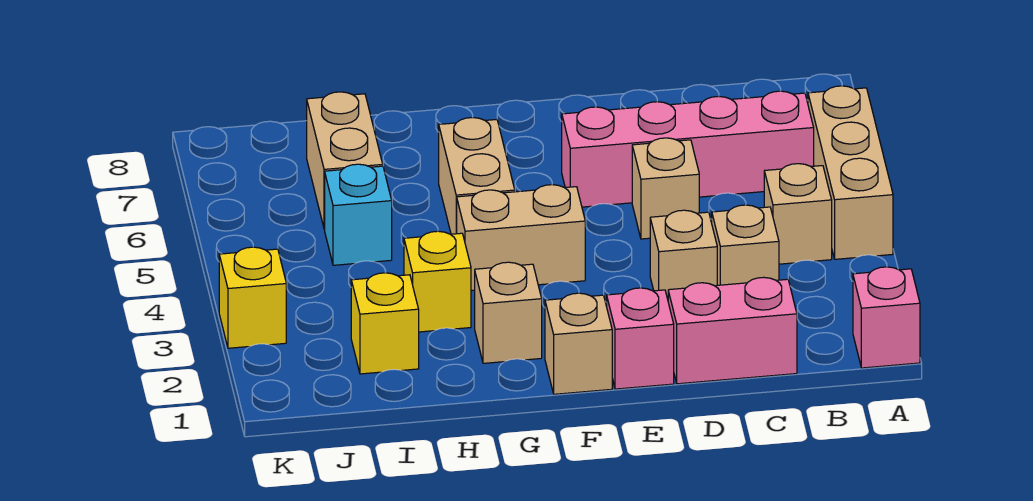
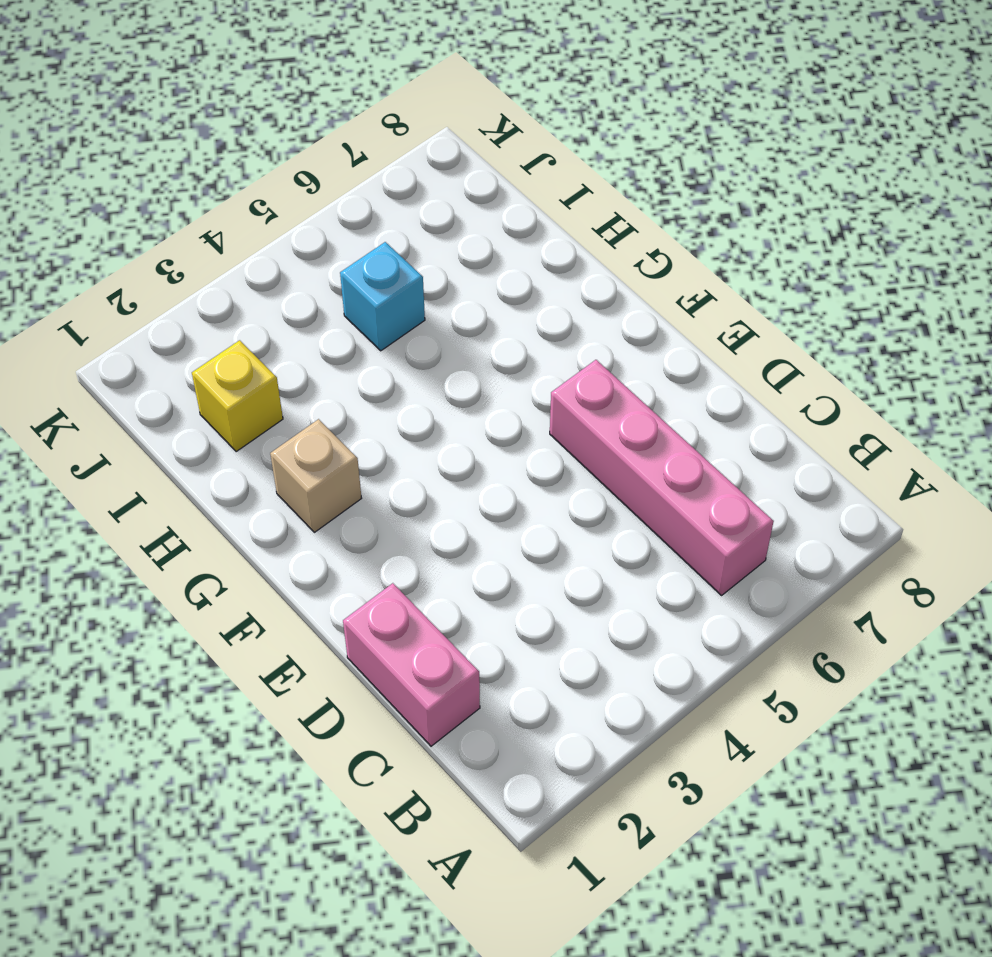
none -> pink brick A1 level 1
none -> tan brick A4:A6 level 1
none -> tan brick B4 level 1

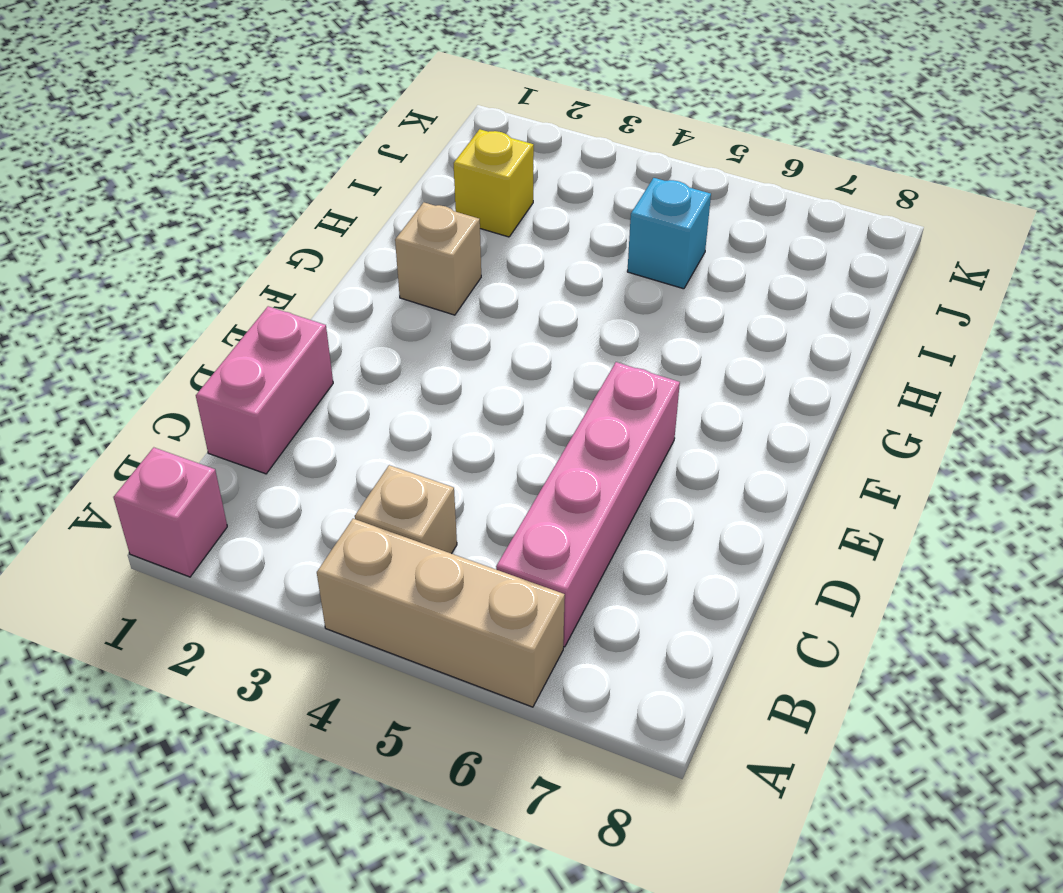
none -> tan brick C3 level 1
none -> tan brick D3 level 1
none -> tan brick D5 level 1

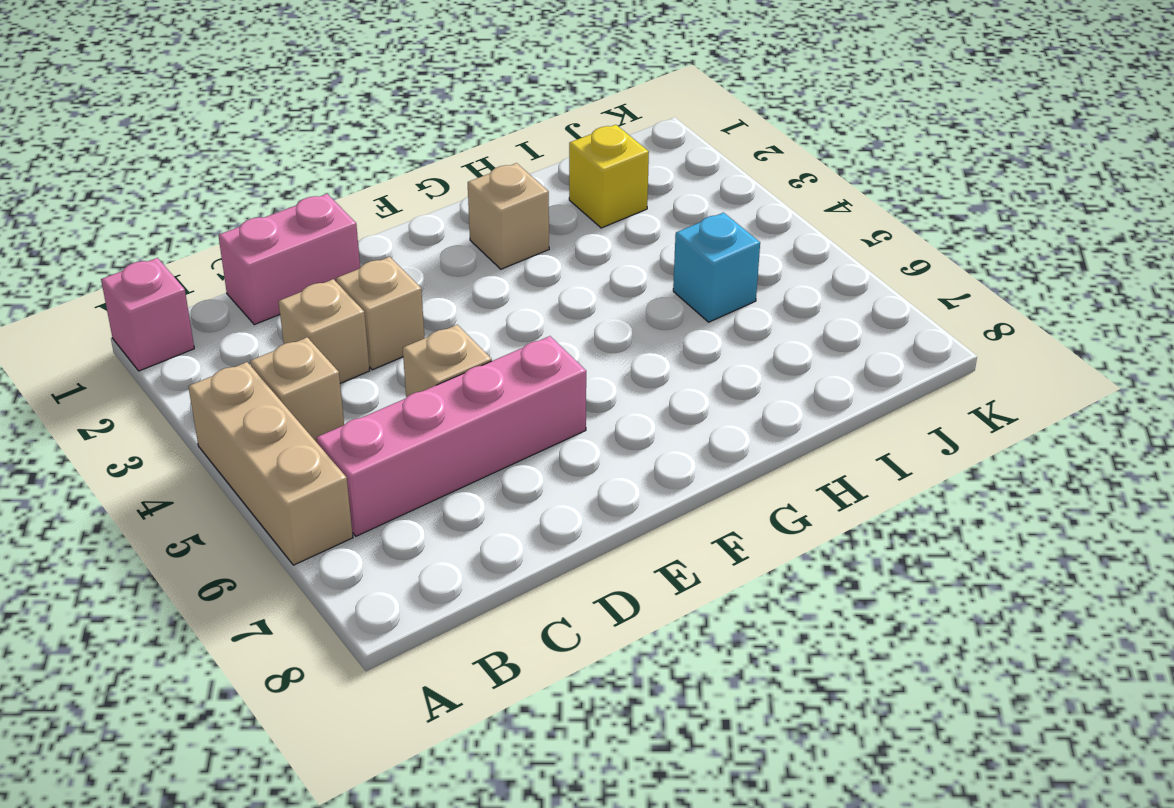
none -> pink brick E1 level 1
none -> tan brick F1 level 1
none -> tan brick F4:G4 level 1

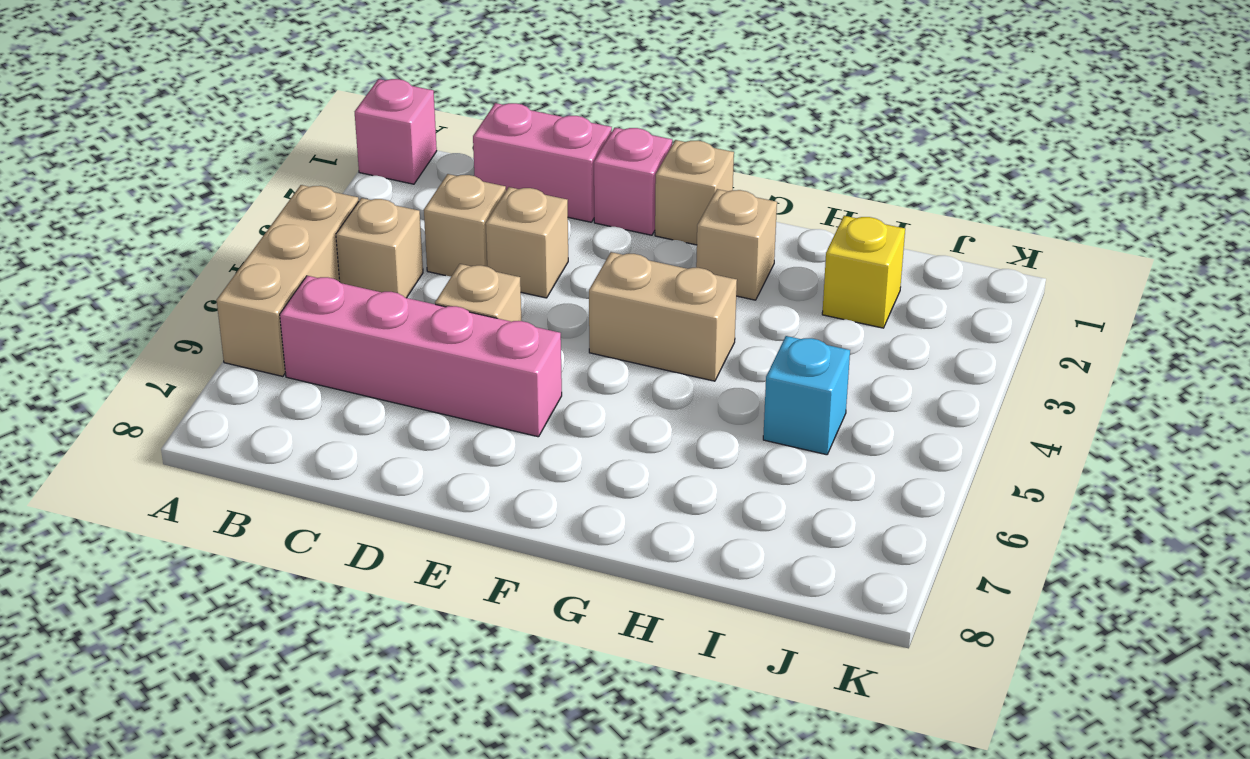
none -> tan brick G5:G6 level 1
none -> yellow brick H3 level 1
none -> tan brick I6:I7 level 1

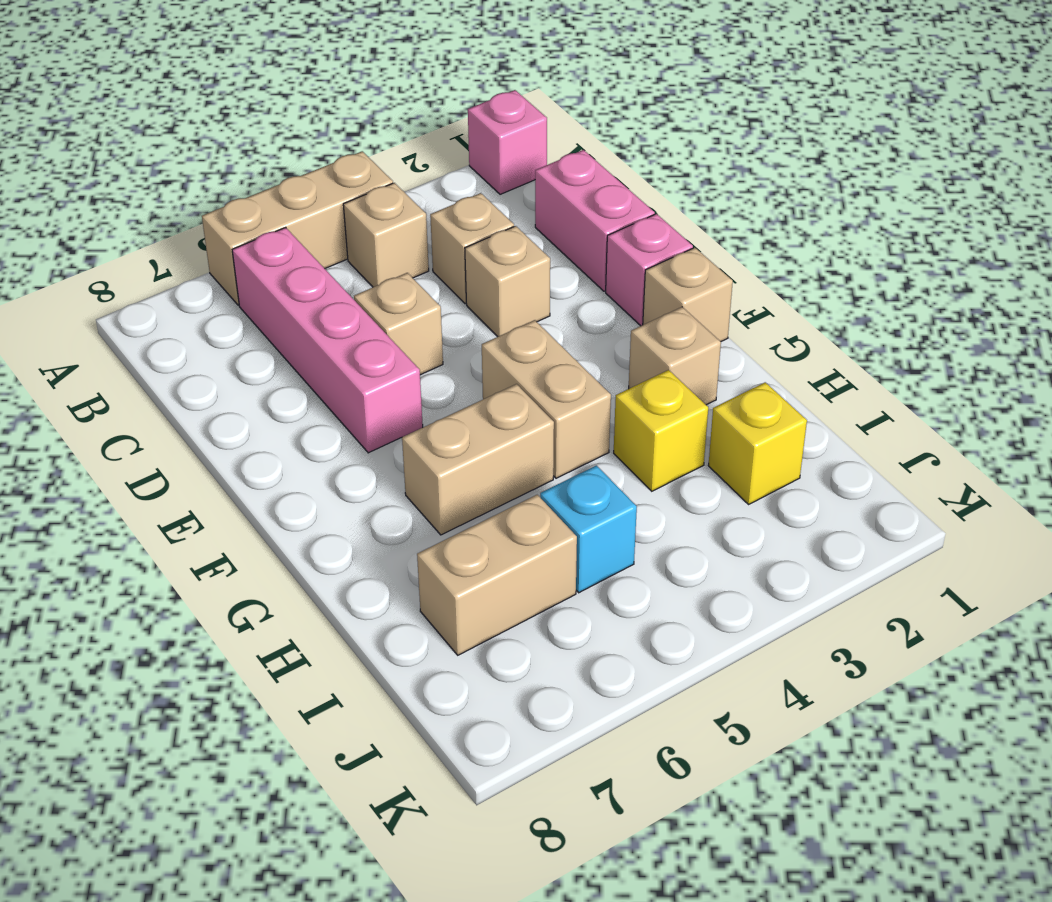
none -> yellow brick K3 level 1

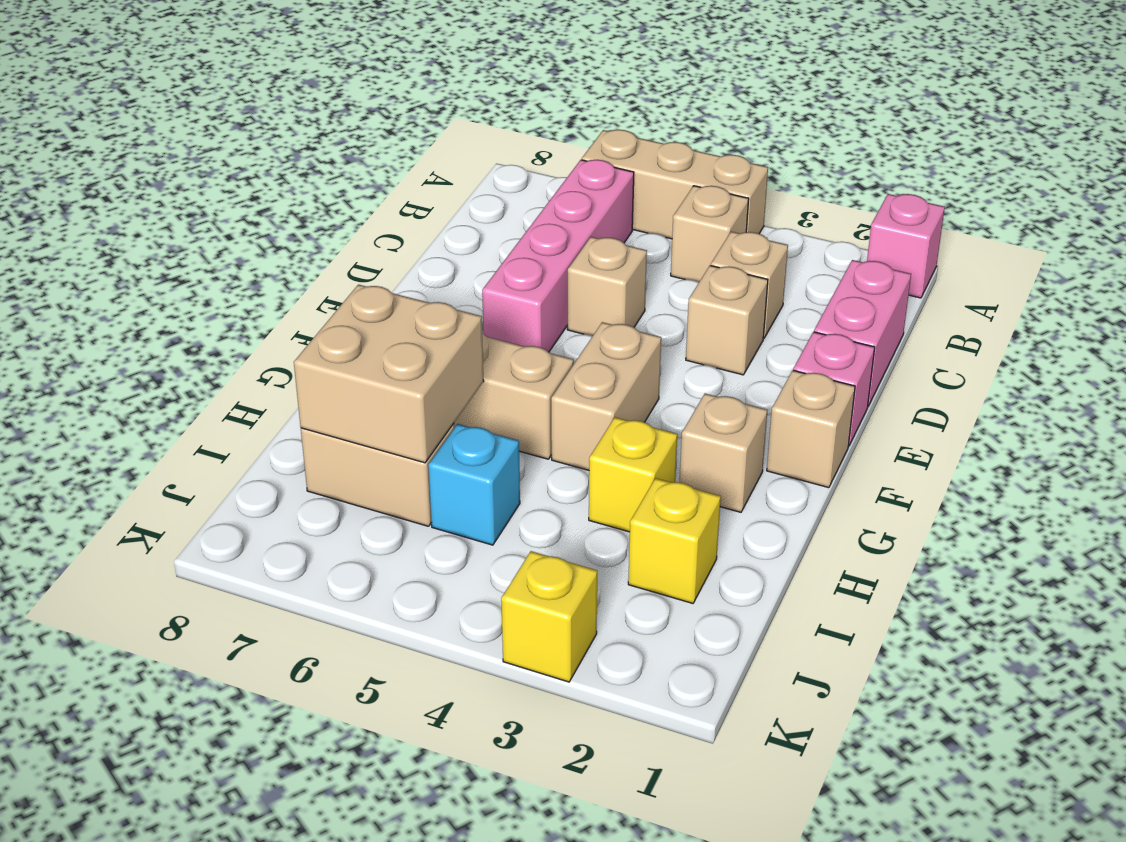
tan brick H6:I7 level 2 -> none

